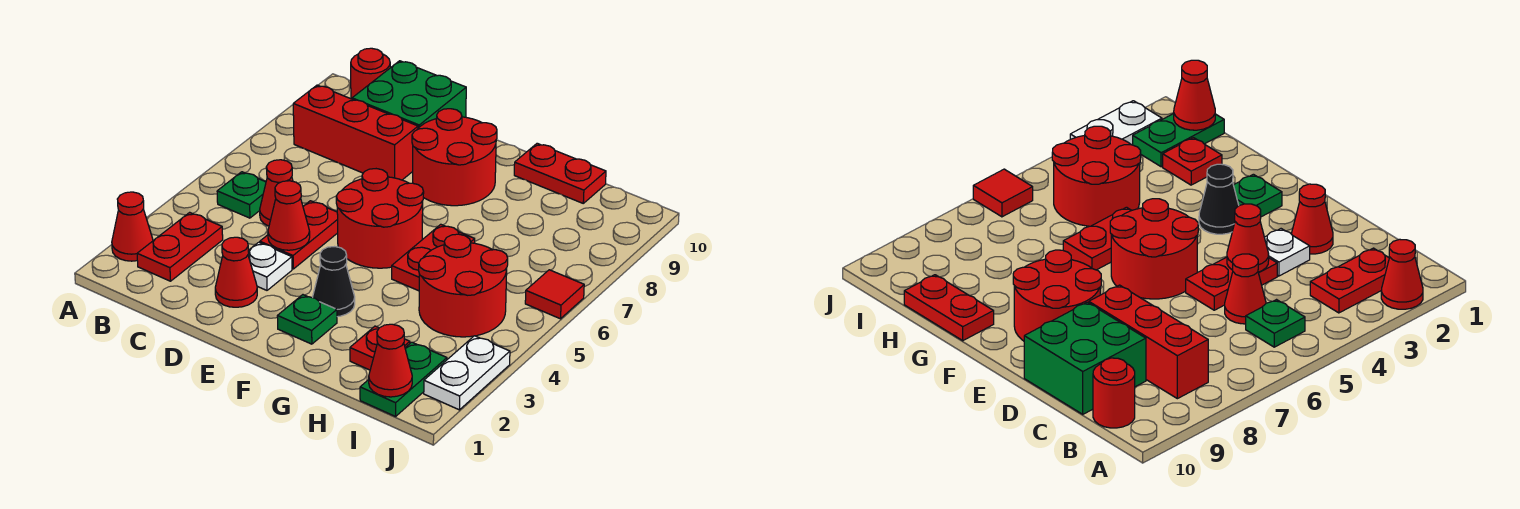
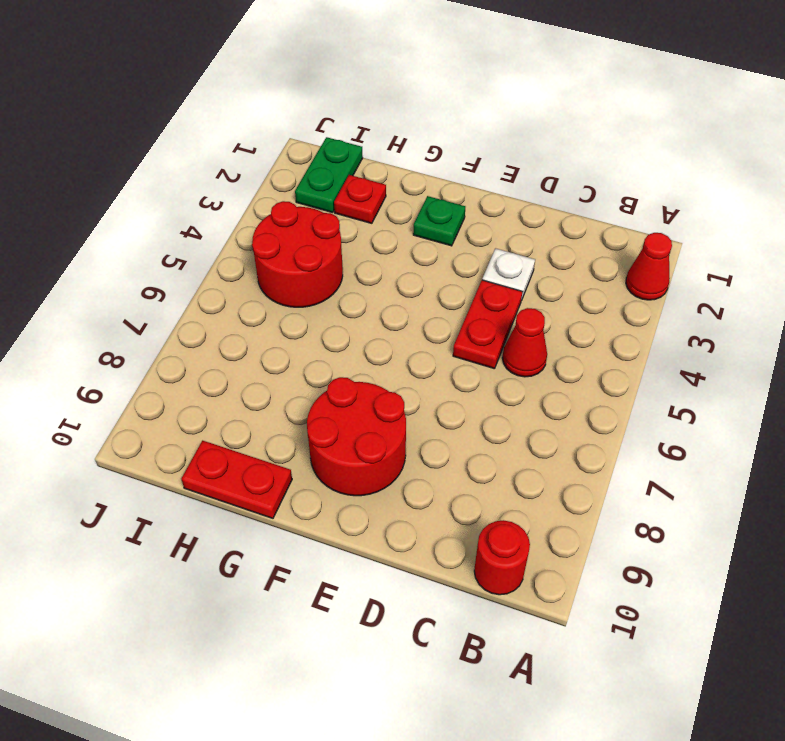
none -> red plate B2:B3 level 1
none -> green plate B5 level 1
none -> red brick B8:D8 level 1

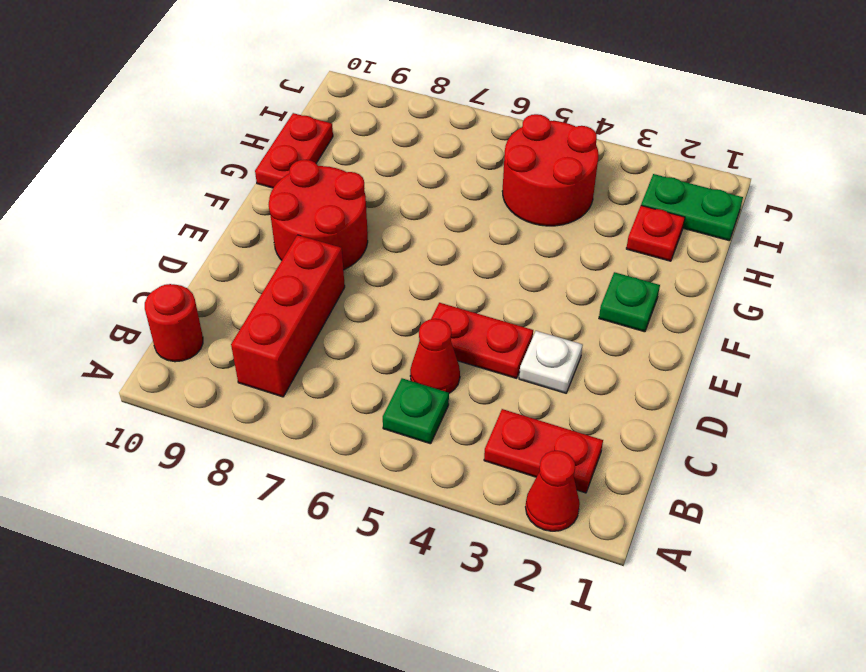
none -> green brick C9:D10 level 1
none -> red cone D2 level 1
none -> red round brick E5:F6 level 1

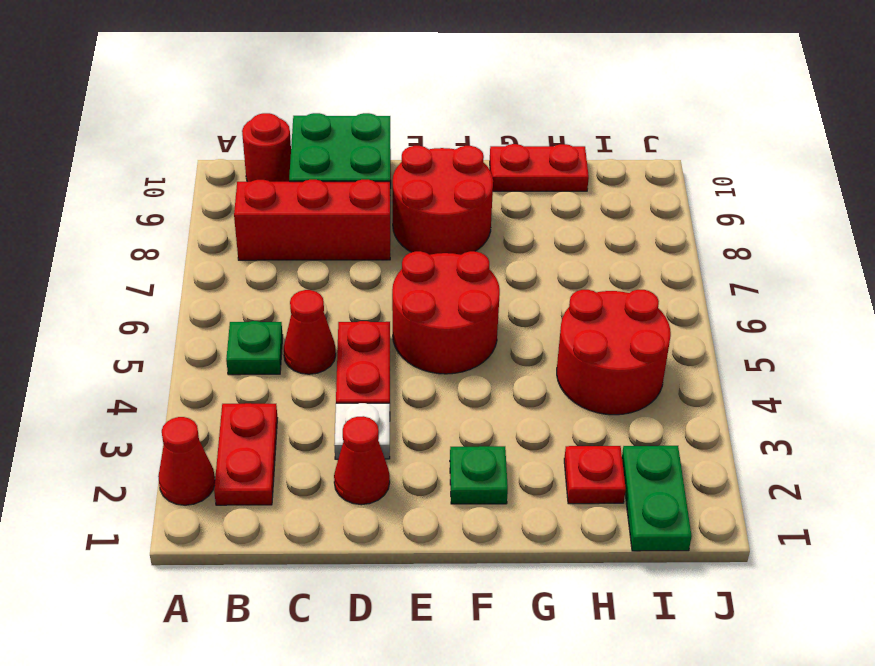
none -> black cone F3 level 1
none -> red plate G5:G6 level 1
none -> white plate J2:J3 level 1

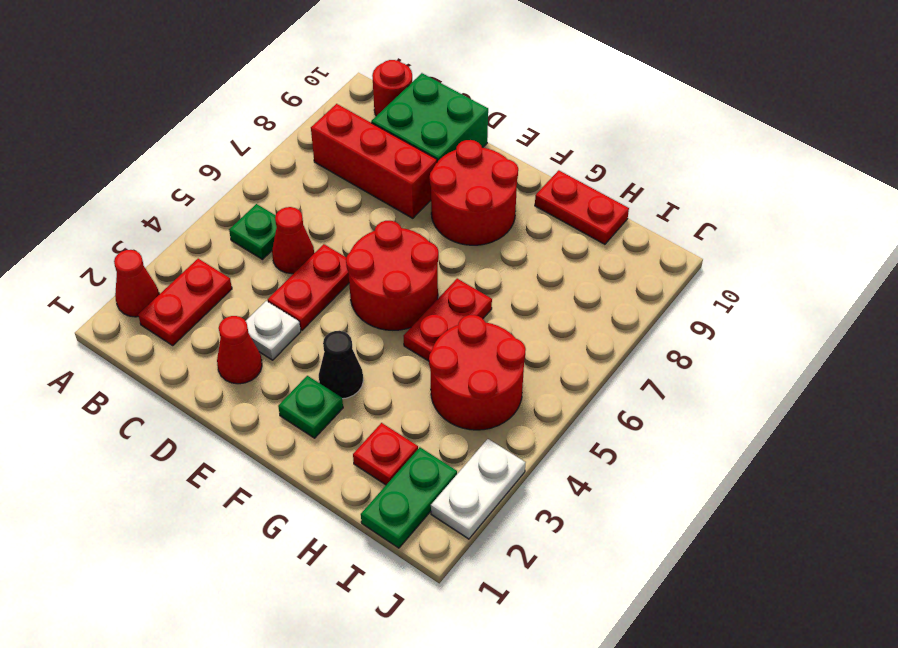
none -> red tile J6 level 1
none -> red cone D4 level 2
none -> red cone I1 level 2

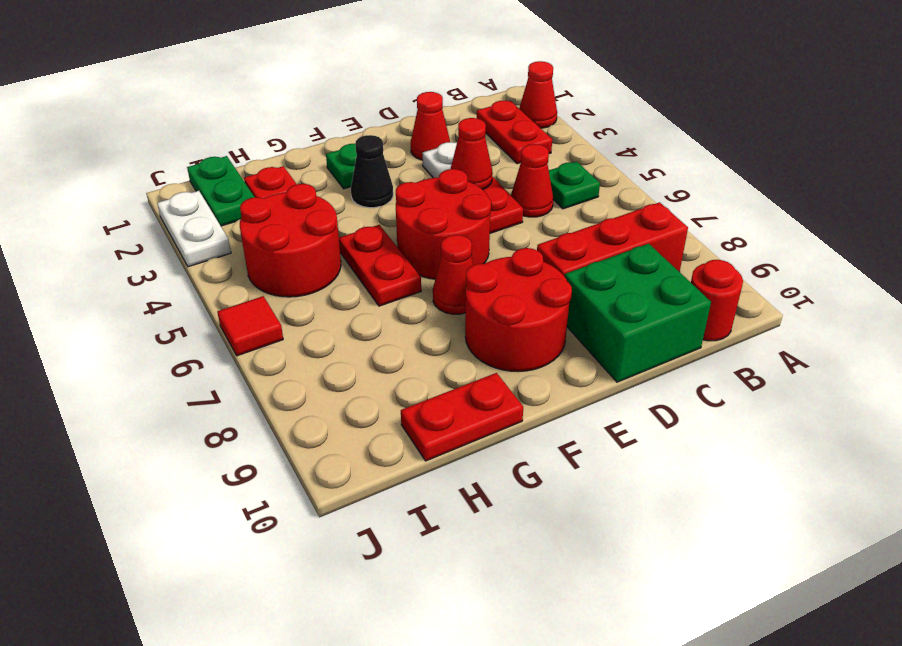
red cone F7 level 1 -> red cone I1 level 2

